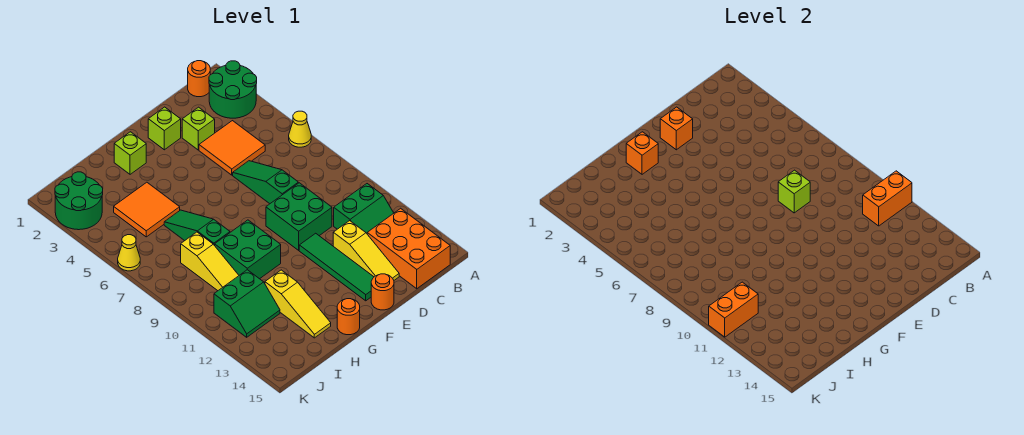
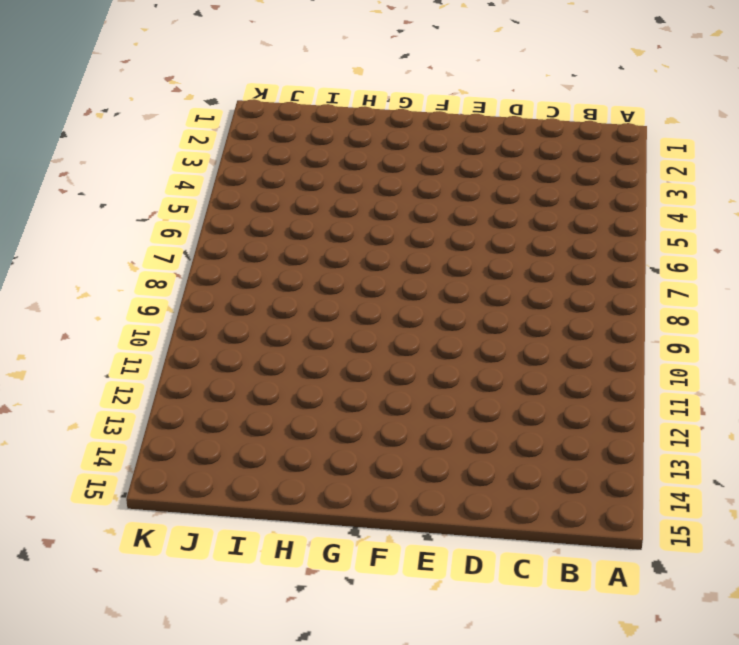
none -> green round brick A2:B3 level 1
none -> yellow cone A6 level 1
none -> orange round brick B1 level 1

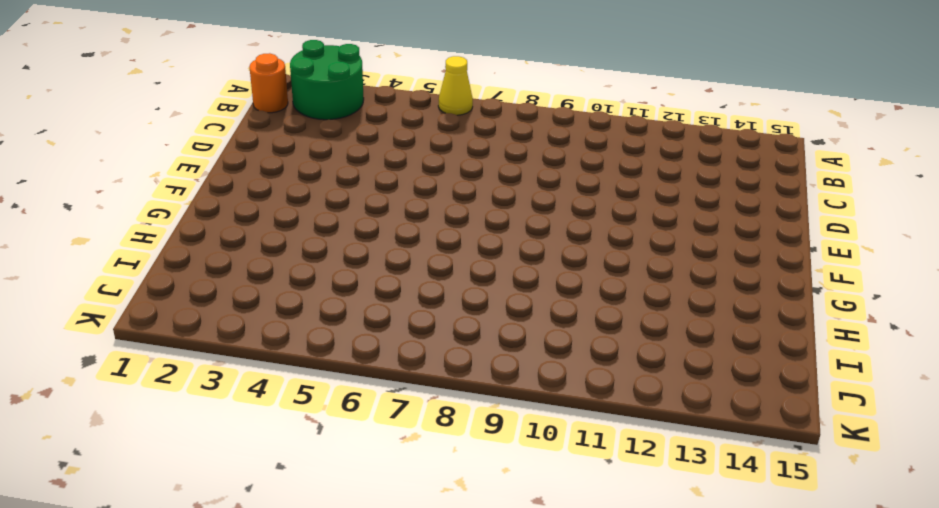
none -> green slope B11:C12 level 1 top 11
none -> orange brick B13:C15 level 1
none -> orange tile C4:D5 level 1

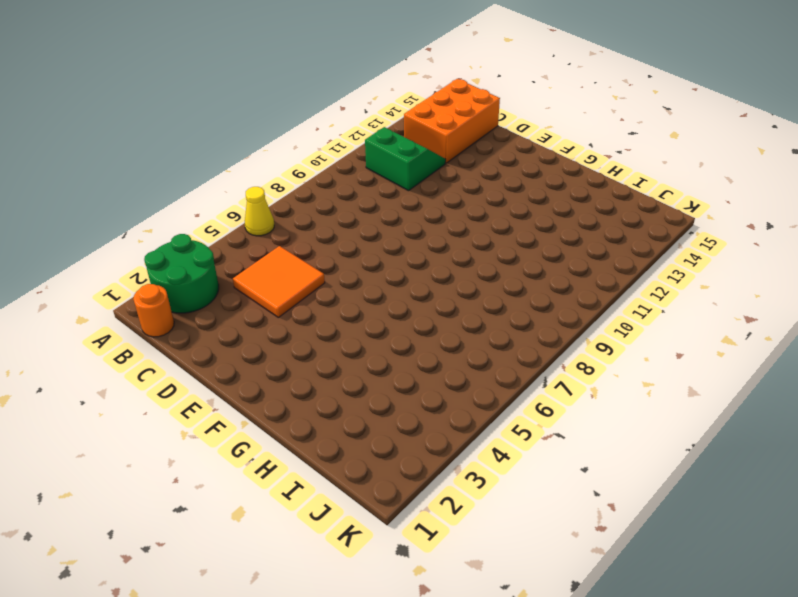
none -> lime brick D3 level 1
none -> green slope D6:D8 level 1 top 8
none -> green brick D9:E10 level 1

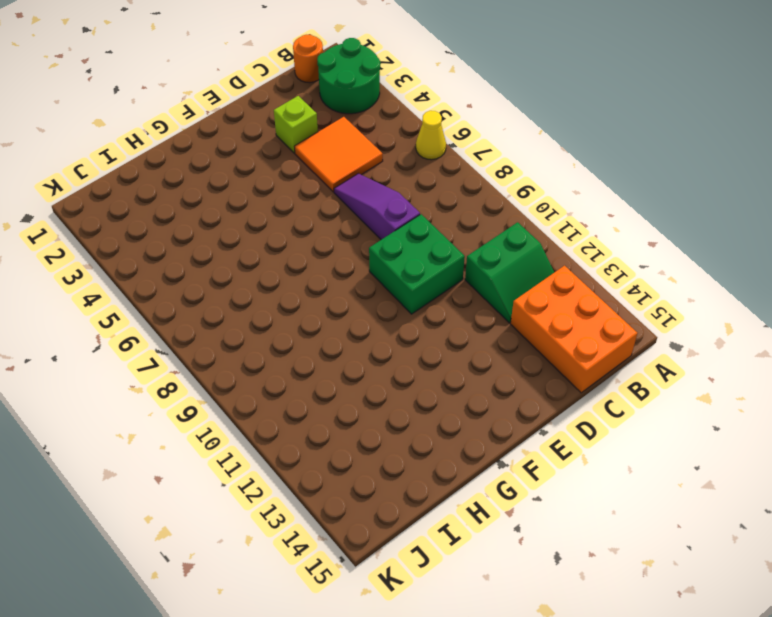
purple slope D6:D8 level 1 top 8 -> green slope D6:D8 level 1 top 8
none -> yellow slope D12:D14 level 1 top 12
none -> lime brick E2 level 1
none -> green tile E11:E14 level 1

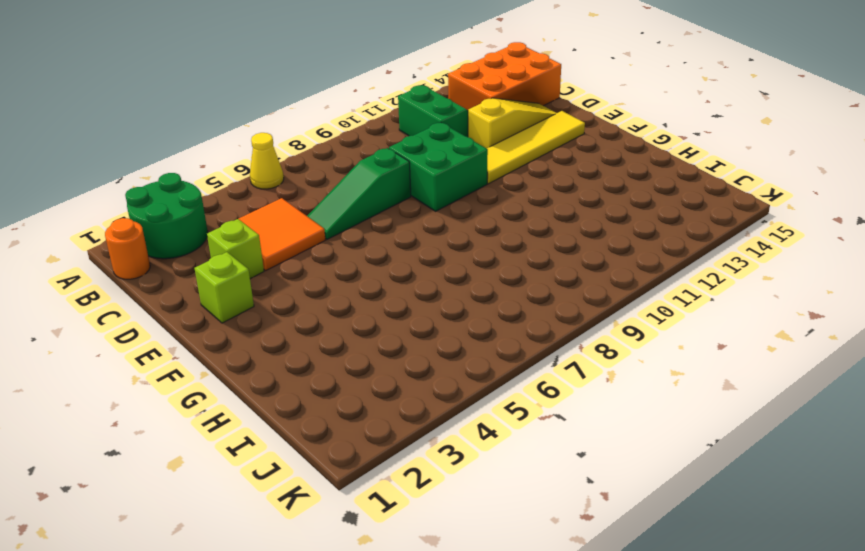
yellow tile E11:E14 level 1 -> green tile E11:E14 level 1
none -> orange round brick E15 level 1
none -> lime brick G2 level 1
none -> green brick G9:H10 level 1

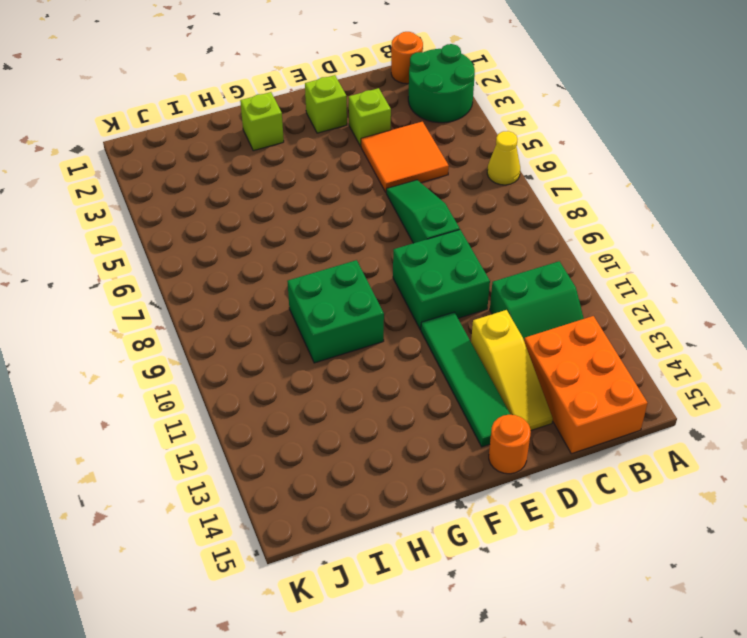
none -> orange round brick G15 level 1
none -> orange tile H4:I5 level 1
none -> green slope H6:H8 level 1 top 8

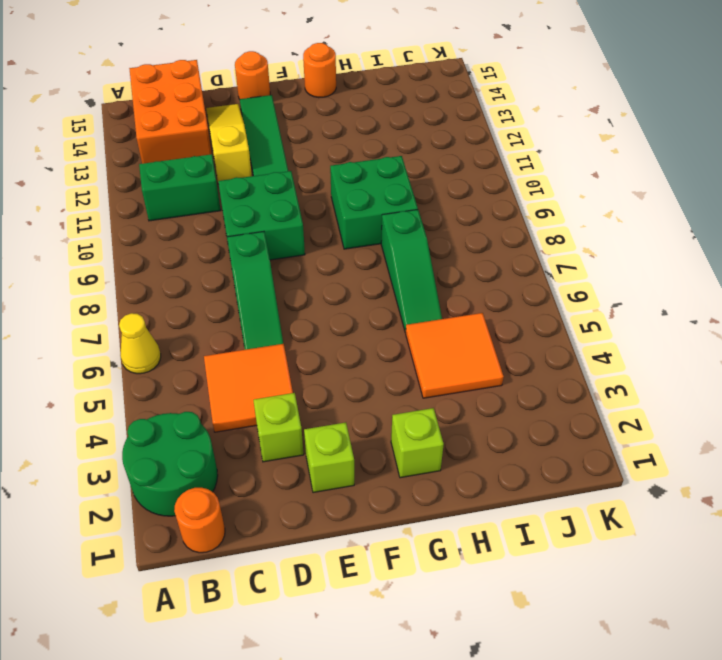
none -> yellow slope H12:H14 level 1 top 12
none -> yellow slope I8:I10 level 1 top 8
none -> green slope I11:J12 level 1 top 11

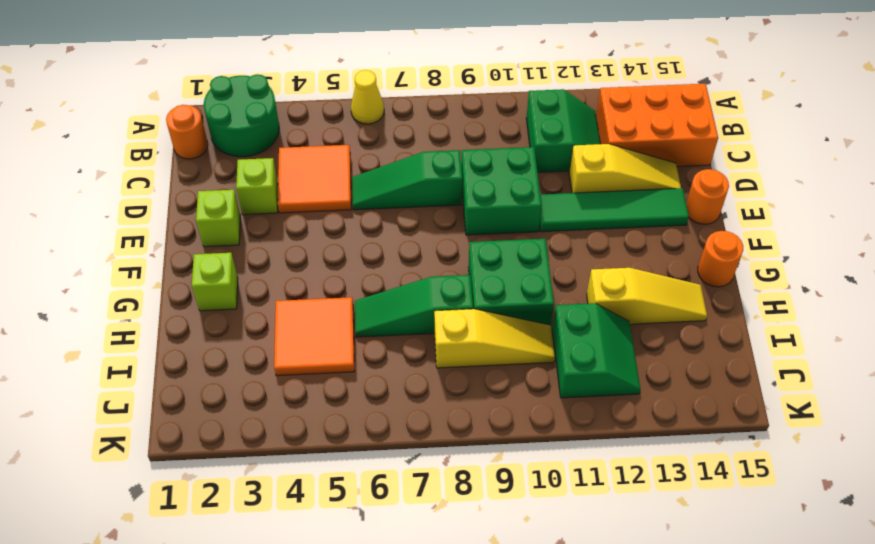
none -> green round brick J2:K3 level 1
none -> yellow cone K6 level 1
none -> orange brick A11:B11 level 2

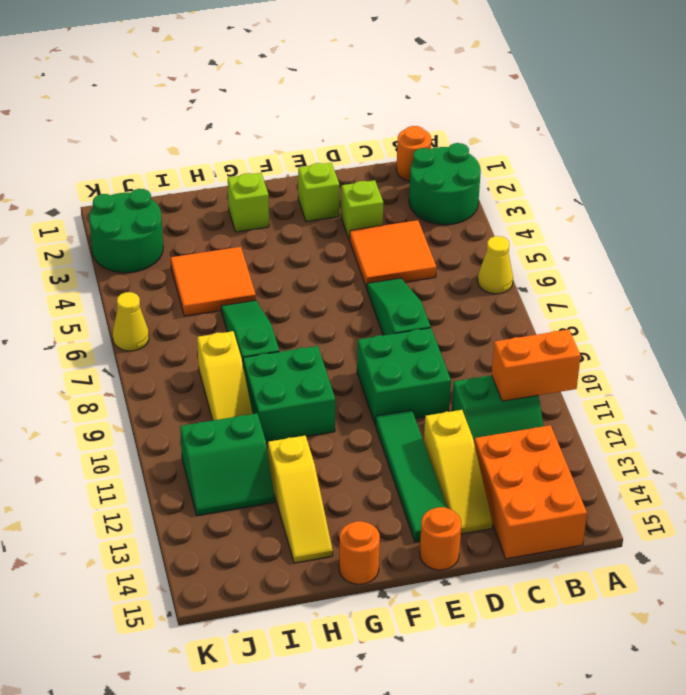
none -> lime brick D8 level 2
none -> orange brick E2 level 2
none -> orange brick G2 level 2

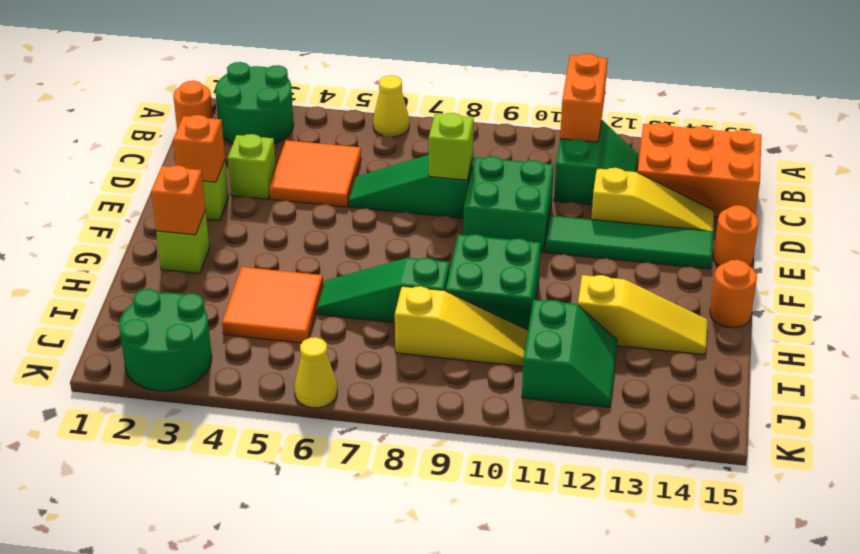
none -> orange brick J11:K11 level 2

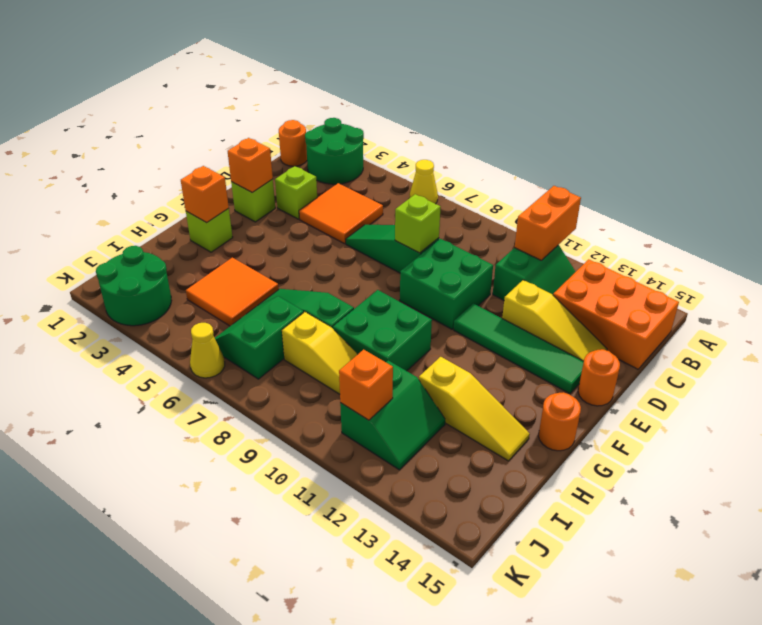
green slope I6:J7 level 1 top 7 -> none
orange brick J11 level 2 -> orange brick J11:K11 level 2

